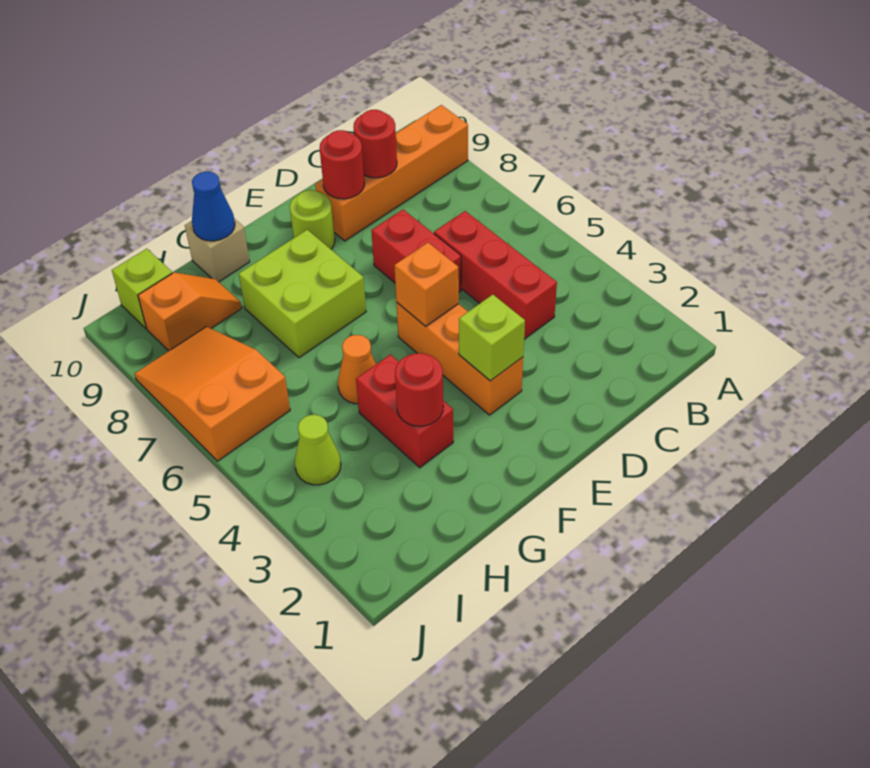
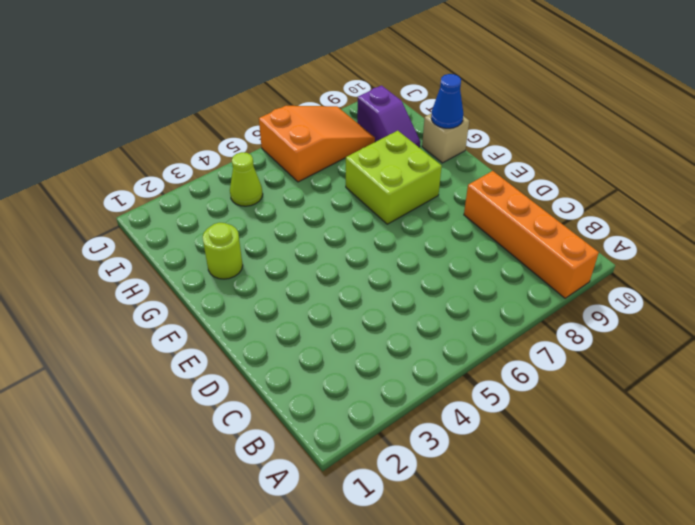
lime round brick G2 level 1 -> lime round brick E9 level 1
purple slope H9:I9 level 1 top I -> orange slope H9:I9 level 1 top I
none -> red brick C4:C6 level 1
none -> red brick D6:D7 level 1
none -> orange brick E3:E5 level 1

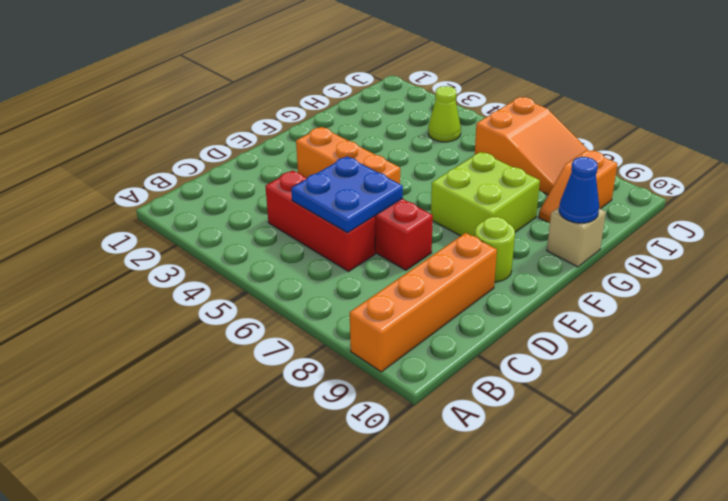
blue plate C5:D6 level 2 -> none
none -> red brick G3:G4 level 1
none -> orange cone G5 level 1
none -> lime brick I10 level 1

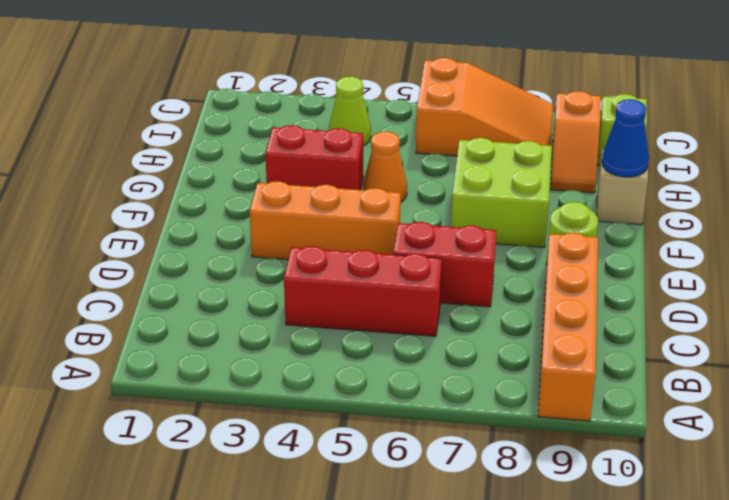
none -> red round brick C9 level 2
none -> red round brick D9 level 2
none -> lime brick E3 level 2

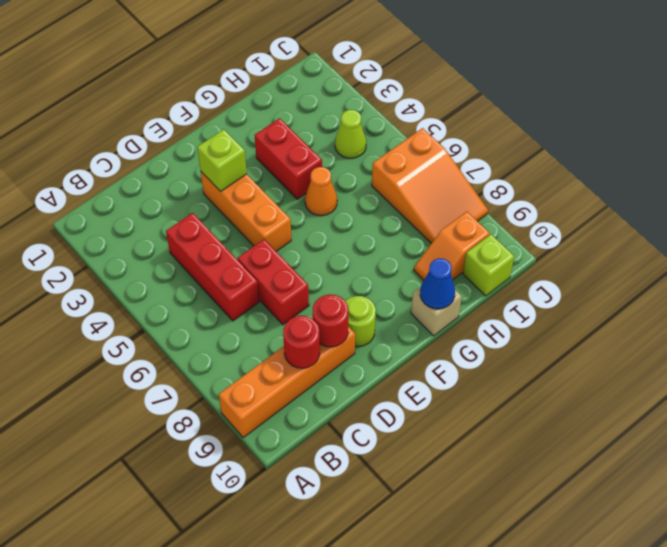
none -> lime brick F7:G8 level 1
none -> orange brick E5 level 2
none -> red round brick G3 level 2

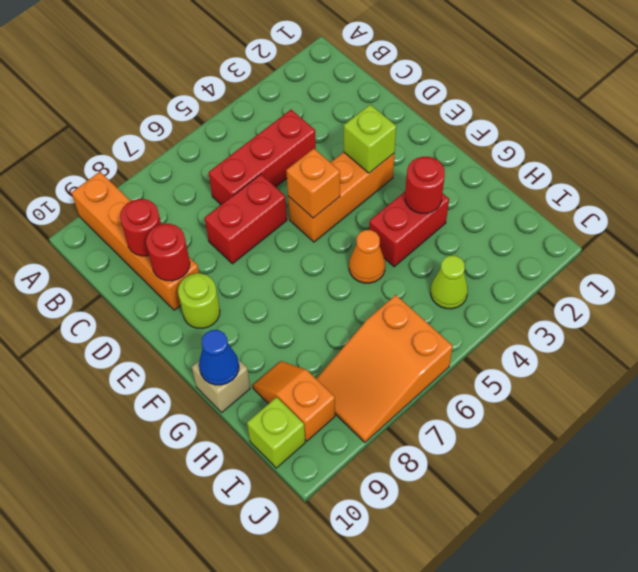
none -> lime brick F7:G8 level 1

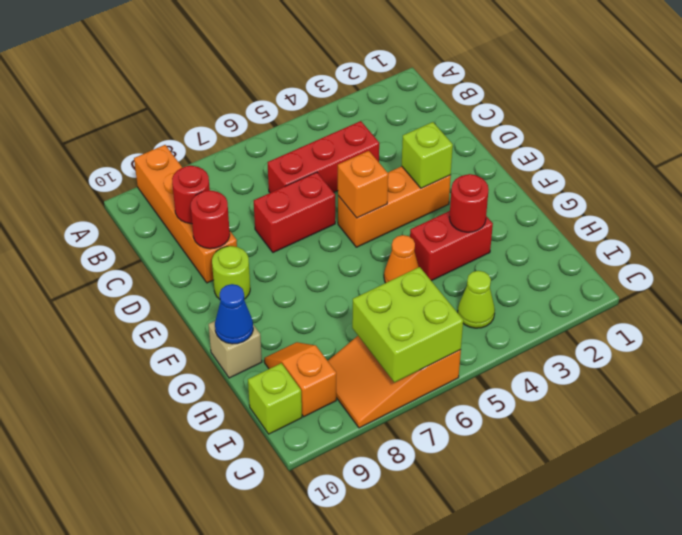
lime brick I6:J7 level 2 -> lime brick F7:G8 level 1

